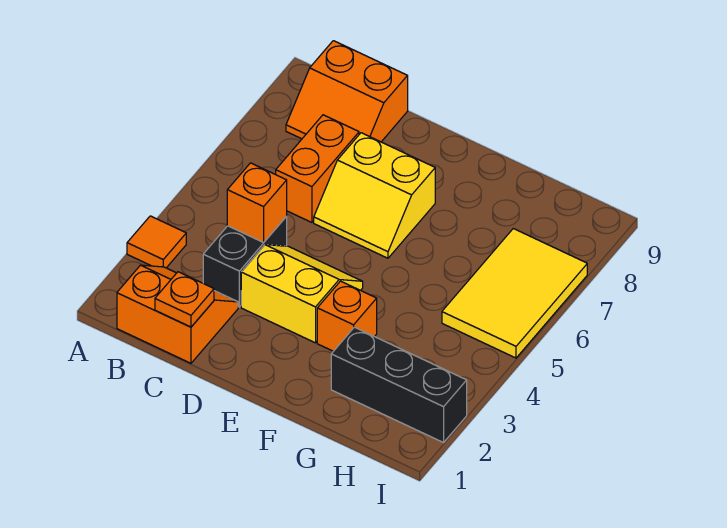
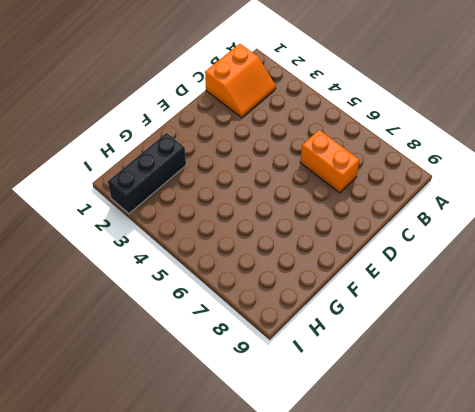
none -> orange tile A3 level 1
none -> orange slope B8:C9 level 1 top 9
none -> black brick C3:C4 level 1

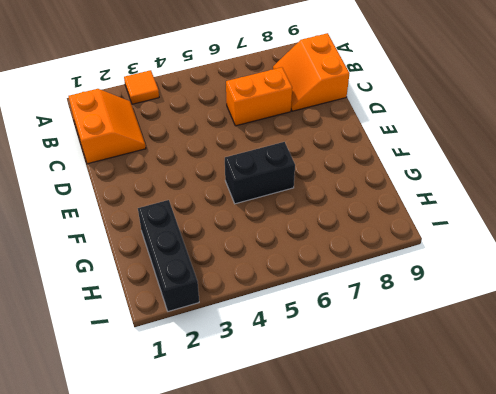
black brick F5:F6 level 1 -> black brick C3:C4 level 1
none -> yellow slope D3:E4 level 1 top 3
none -> yellow slope D6:E7 level 1 top 7
none -> orange brick F3 level 1

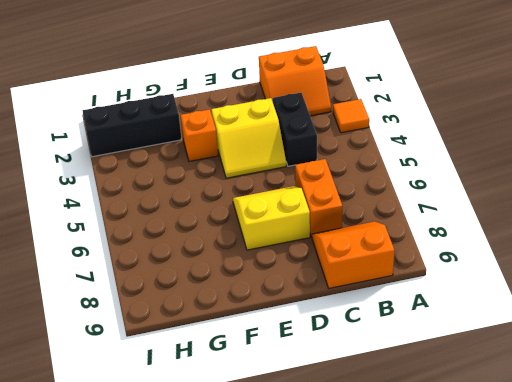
none -> yellow tile H5:I7 level 1
none -> orange plate C1 level 2
none -> orange brick C4 level 2

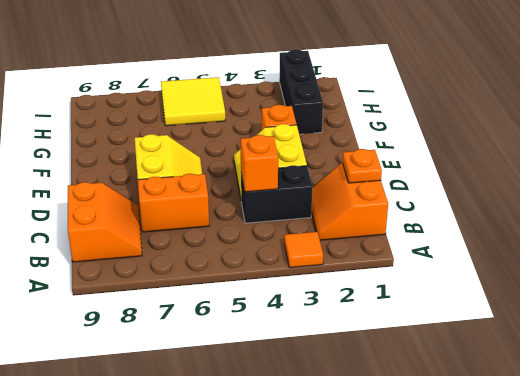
yellow tile H5:I6 level 1 -> yellow tile H5:I7 level 1

